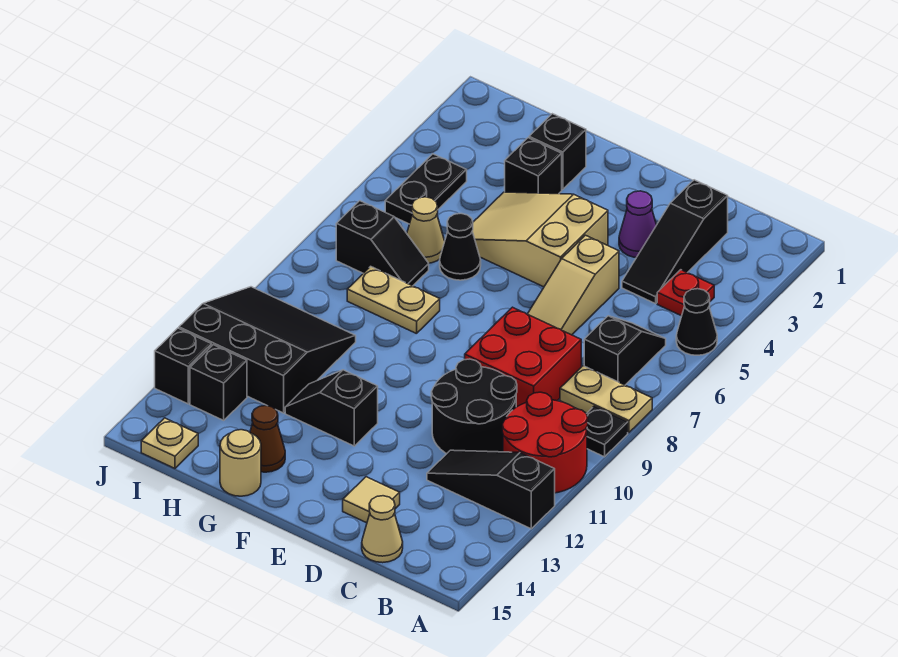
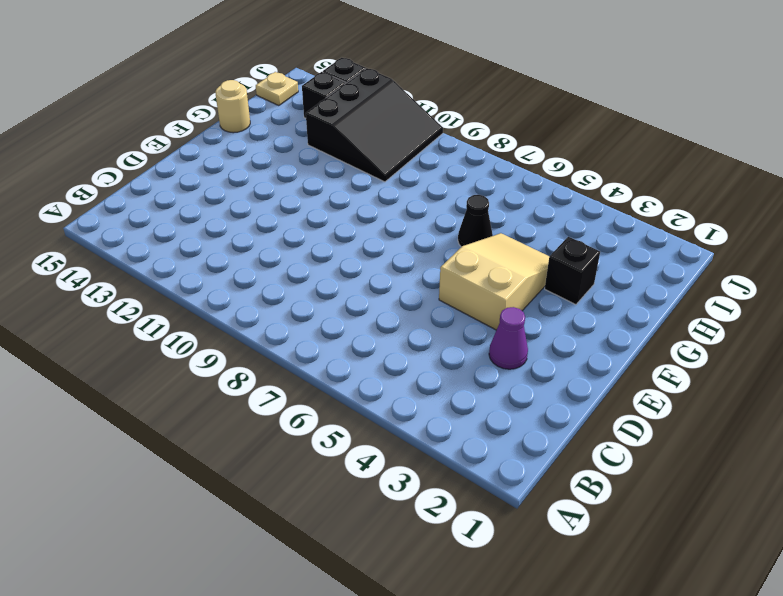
none -> black cone A5 level 1
none -> tan plate A8:B8 level 1
none -> black plate A9 level 1

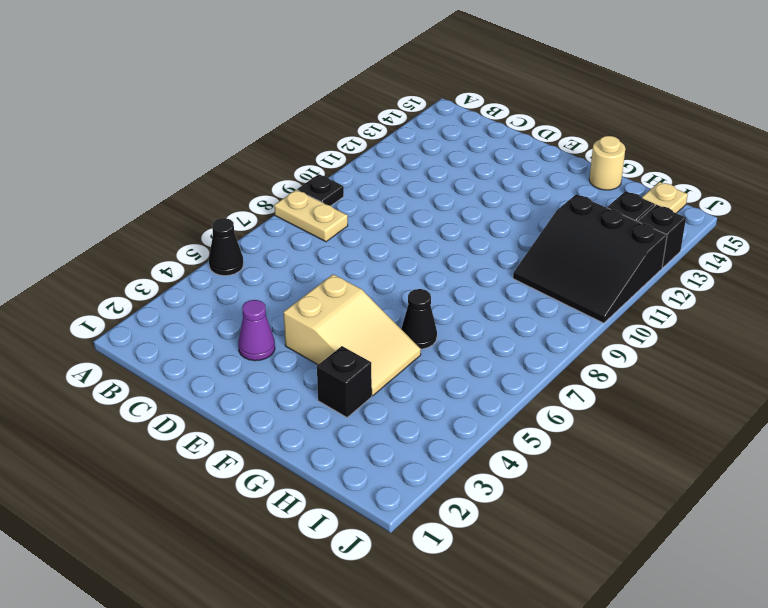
none -> red round brick A10:B11 level 1
none -> black slope A12:C12 level 1 top A
none -> red plate B4 level 1

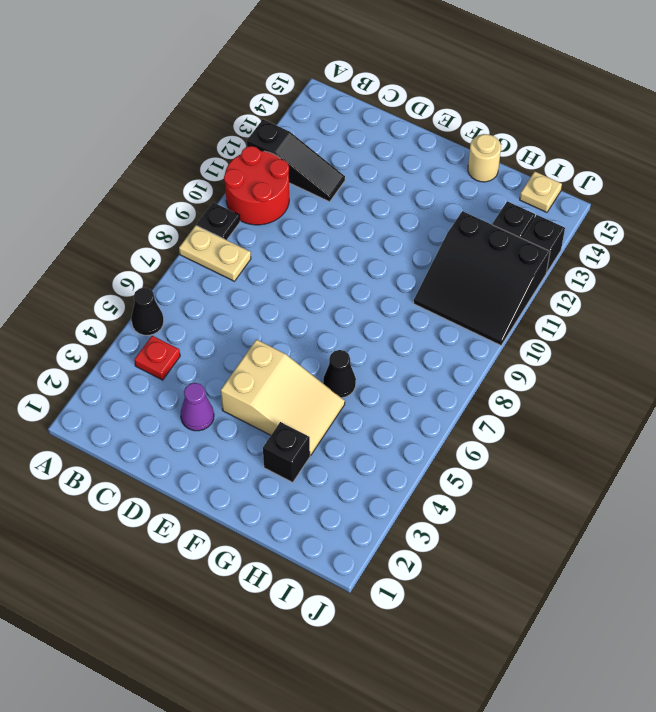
none -> black slope B6:B7 level 1 top 7
none -> black slope C2:C4 level 1 top 2
none -> red brick C8:D9 level 1

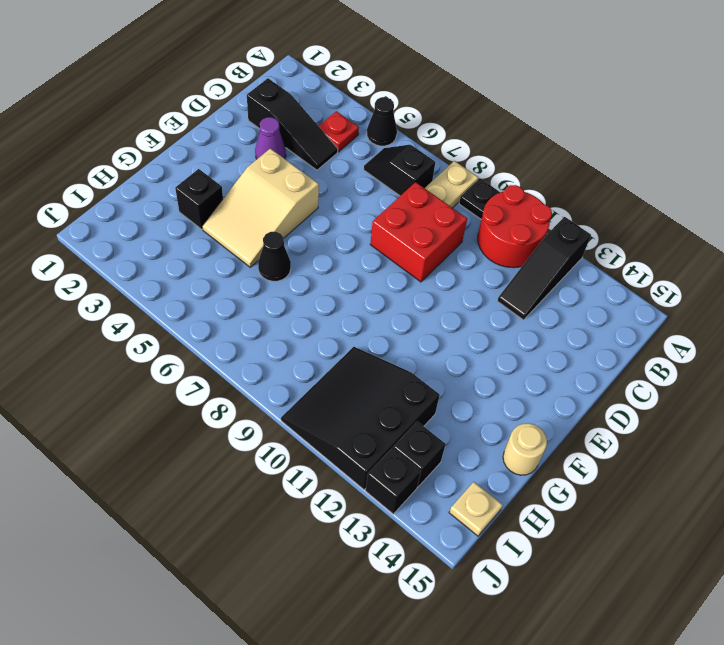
none -> black round brick C10:D11 level 1
none -> tan cone C15 level 1
none -> tan slope D5:D7 level 1 top 5

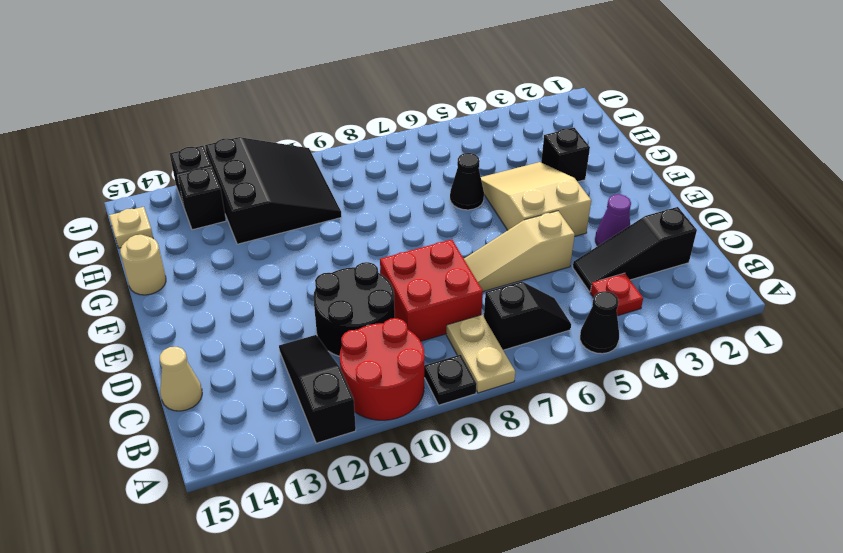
none -> tan tile D14 level 1
none -> black slope F12:G12 level 1 top F
none -> black brick G2 level 1

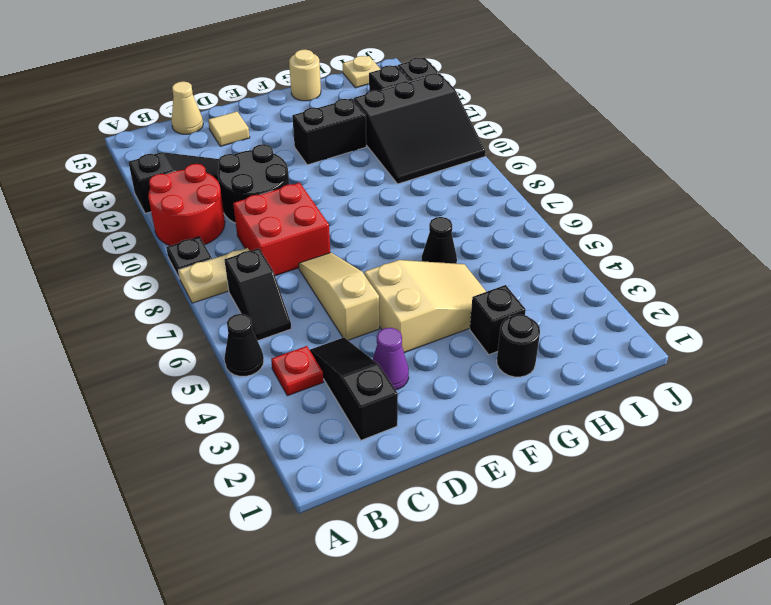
black brick F12:G12 level 1 -> black slope F12:G12 level 1 top F
black round brick G2 level 1 -> black brick G2 level 1
none -> tan plate G8:H8 level 1
none -> brown cone G14 level 1
none -> tan cone H6 level 1

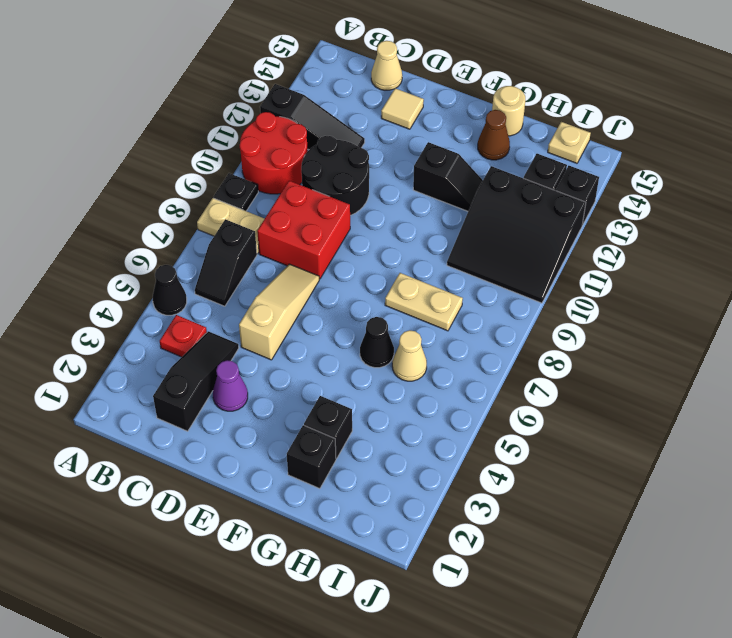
none -> tan slope E4:G5 level 1 top E
none -> black slope H7:I7 level 1 top I
none -> black plate I4:I5 level 1

